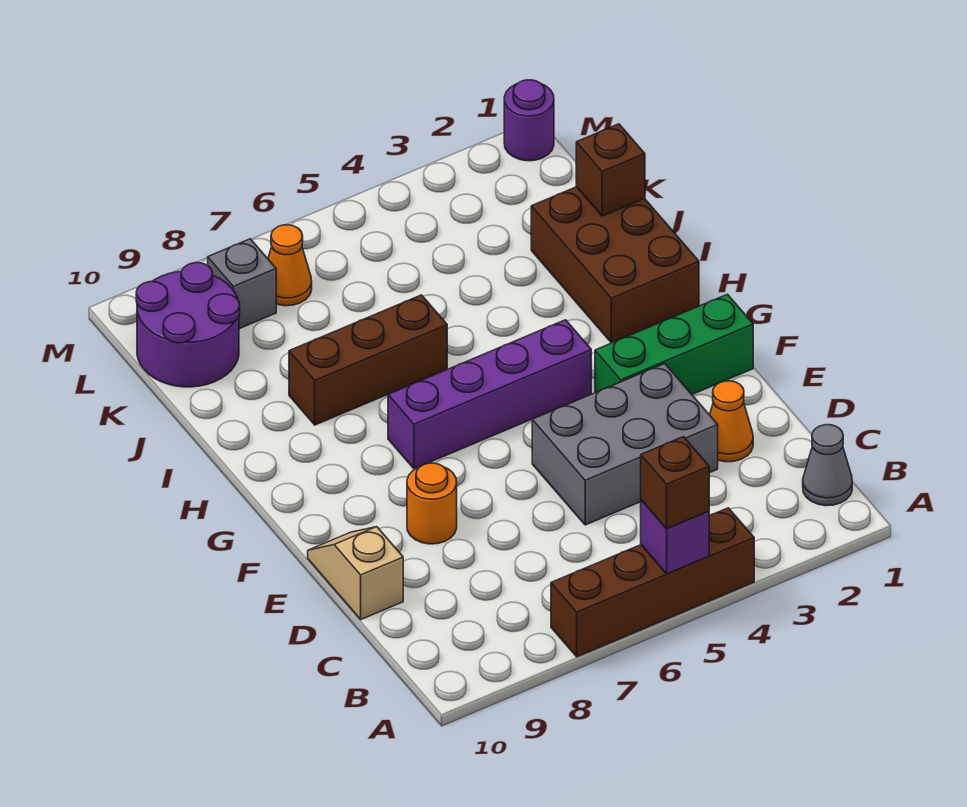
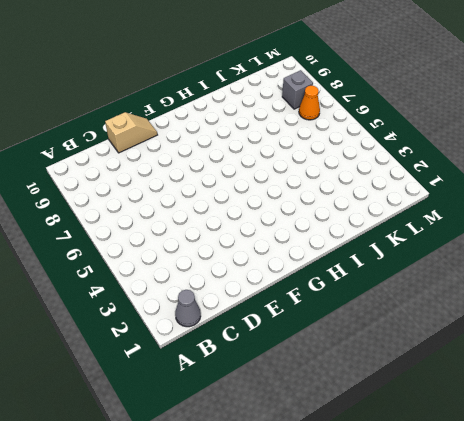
none -> brown brick A4:A7 level 1
none -> orange cone D2 level 1
none -> grey brick D3:E5 level 1

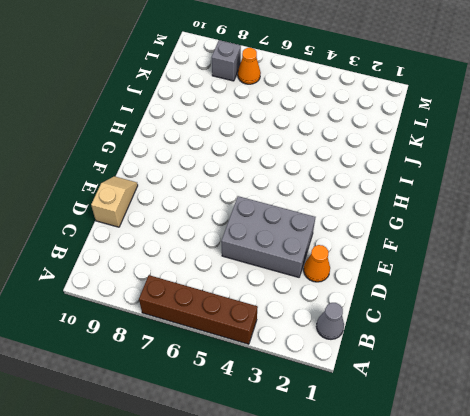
none -> orange round brick E8 level 1
none -> green brick F1:F3 level 1
none -> purple brick G4:G7 level 1

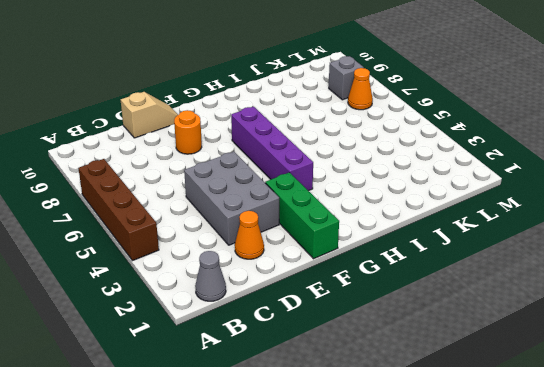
none -> brown brick H1:J2 level 1
none -> brown brick I6:I8 level 1
none -> purple round brick K9:L10 level 1

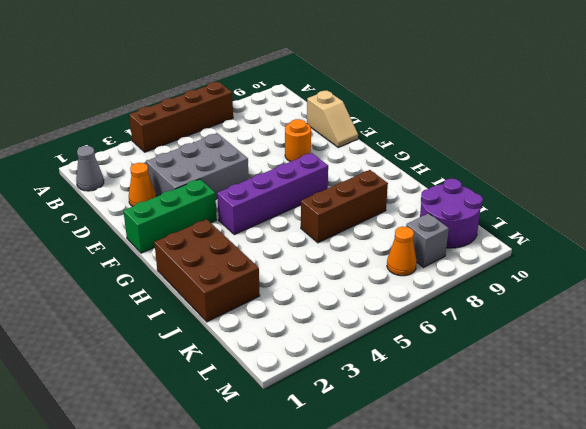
none -> purple round brick M1 level 1
none -> purple brick A5 level 2
none -> brown brick J1 level 2

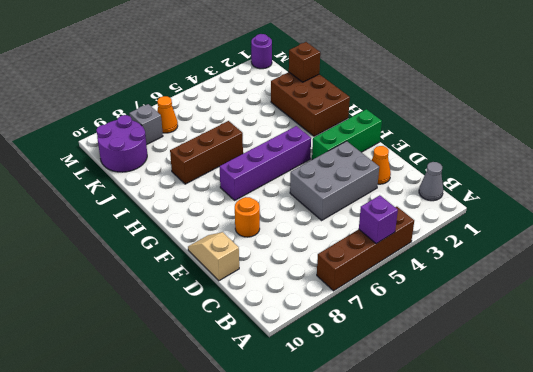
none -> brown brick A5 level 3

